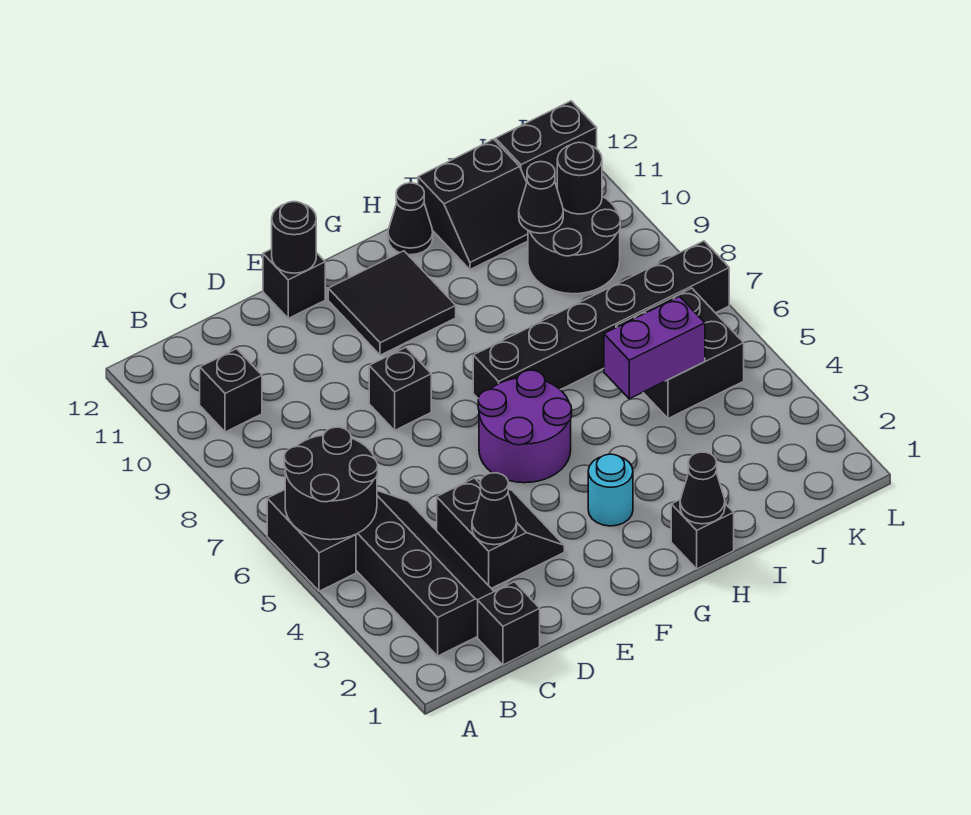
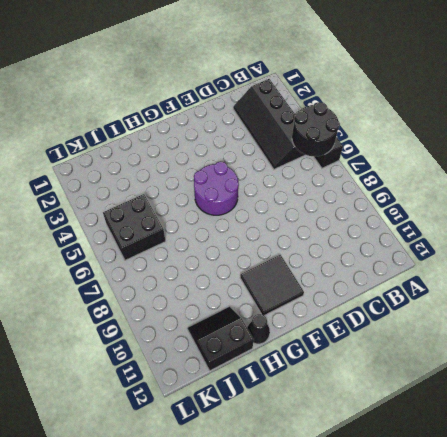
none -> black brick B10 level 1
none -> black brick C1 level 1
none -> black slope D3:E4 level 1 top D

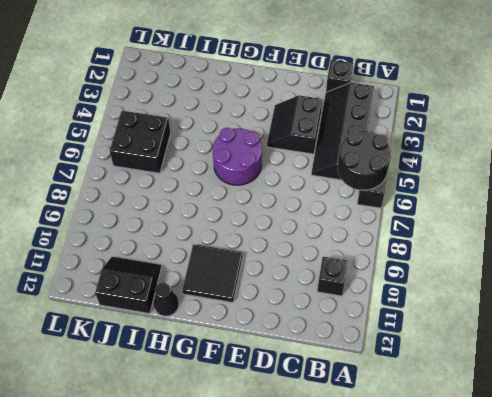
none -> black brick E8 level 1
none -> black brick E12 level 1
none -> cyan round brick G3 level 1

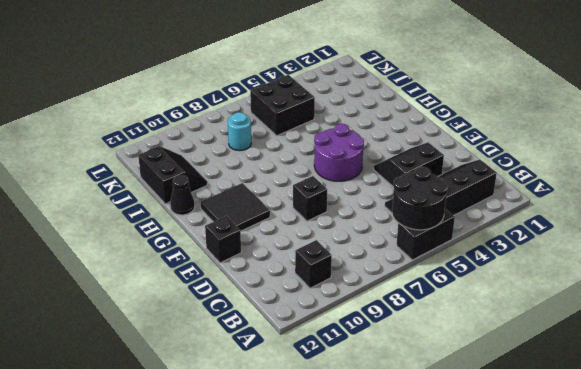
cyan round brick J8 level 1 -> cyan round brick G3 level 1
none -> black brick C1 level 1
none -> black brick G7:L7 level 1
none -> black brick H1 level 1

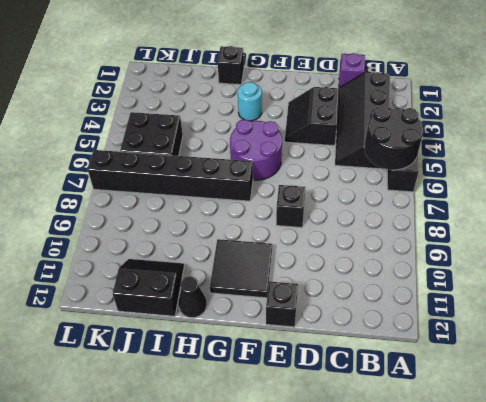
purple brick C1 level 1 -> black brick C1 level 1
none -> black brick B10 level 1
none -> black round brick J9:K10 level 1
none -> black brick K12:L12 level 1

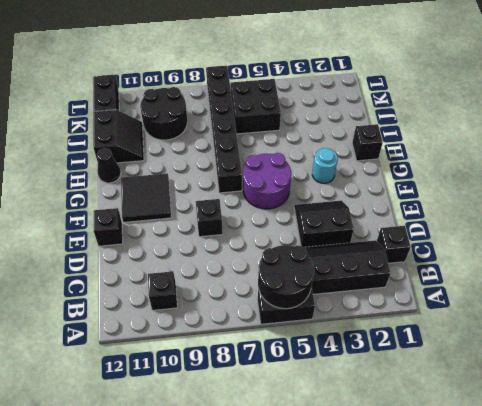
none -> black cone D3 level 2
none -> black round brick E12 level 2
none -> black cone H1 level 2

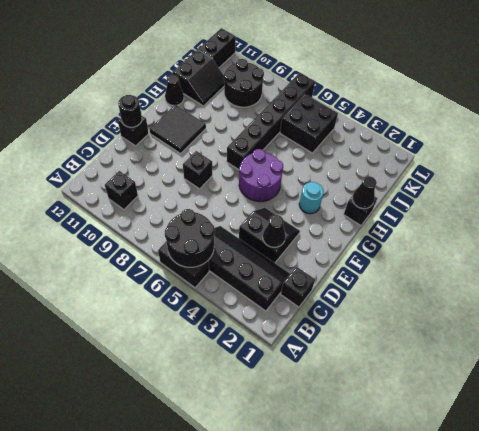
none -> purple brick I5:J5 level 2
none -> black cone J10 level 2
none -> black round brick K10 level 2

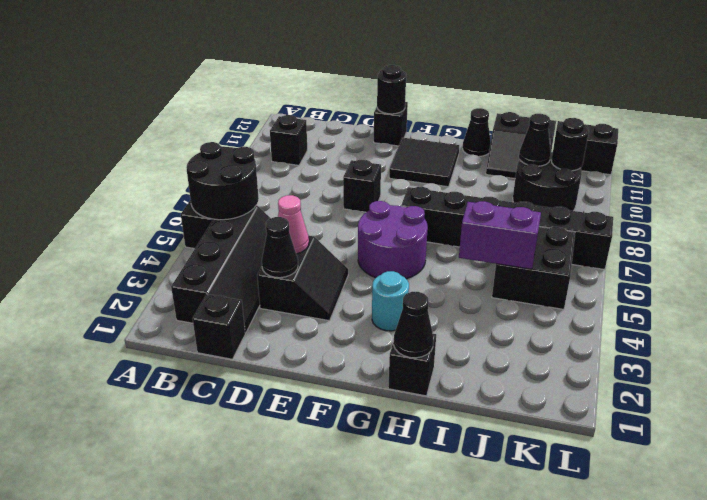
pink cone D4 level 2 -> none

